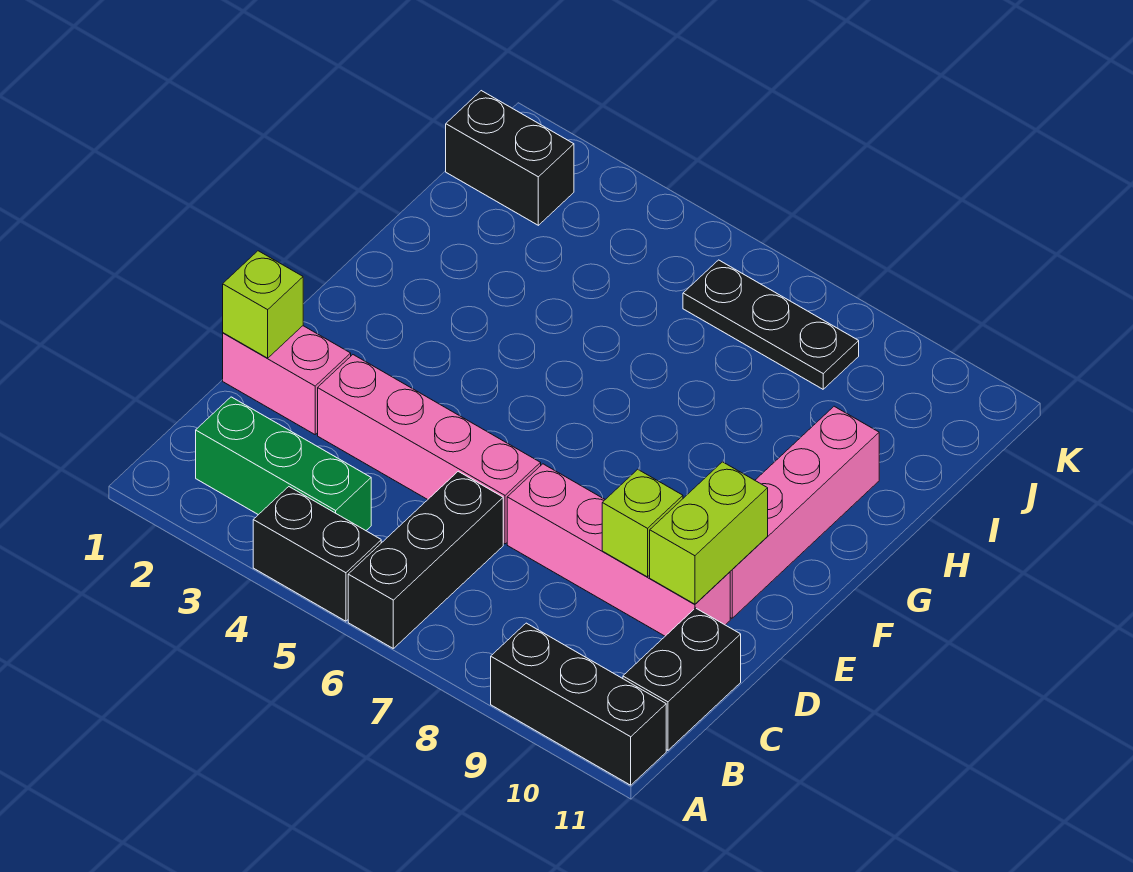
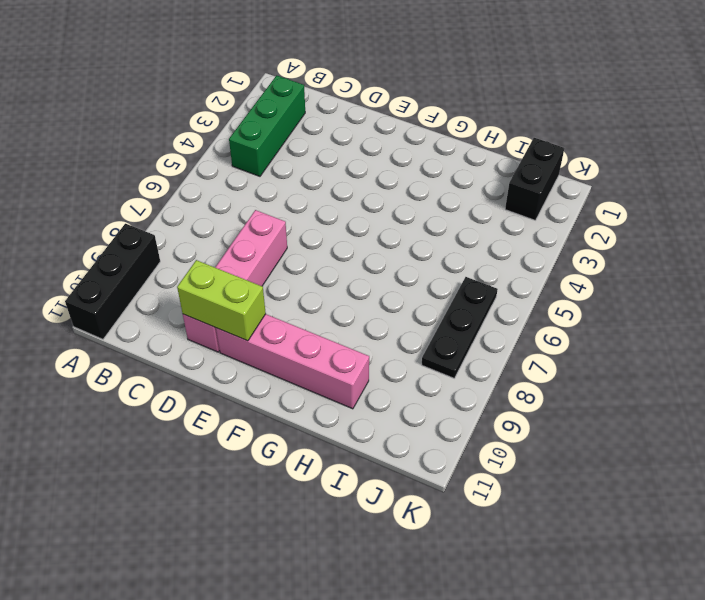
none -> black brick A4:A5 level 1
none -> black brick A6:C6 level 1
none -> black brick B11:C11 level 1

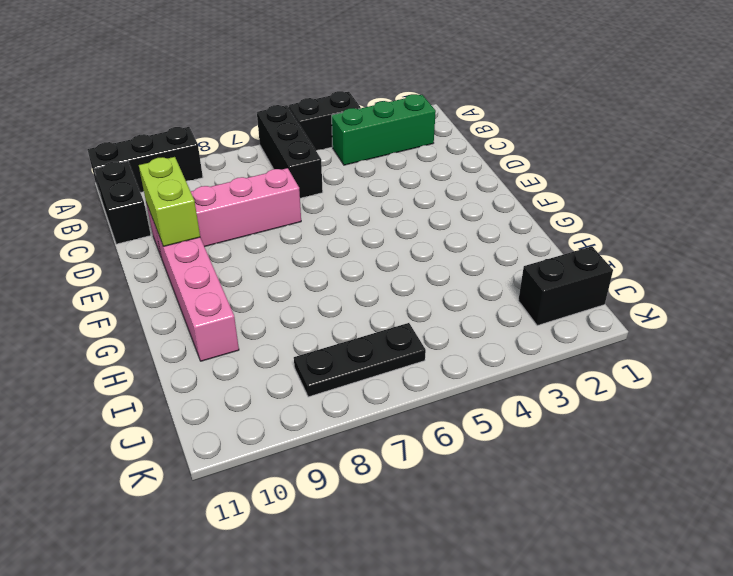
none -> pink brick D1:D2 level 1
none -> pink brick D3:D6 level 1
none -> lime brick D1 level 2

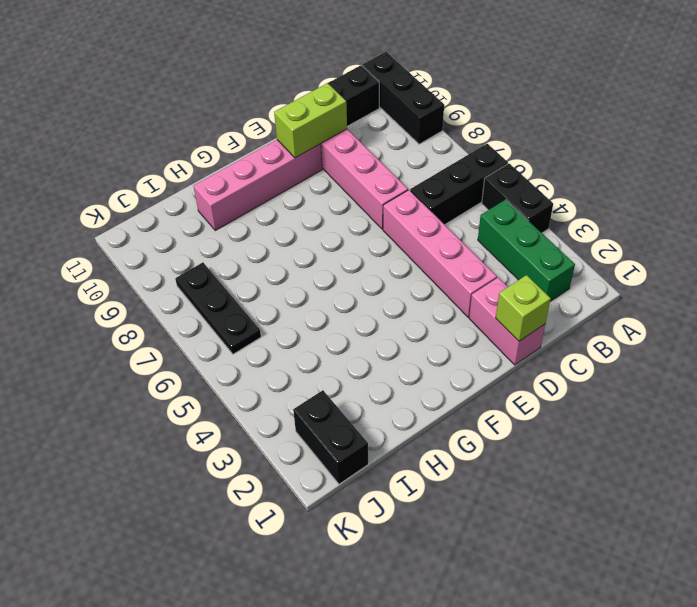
none -> lime brick D9 level 2

